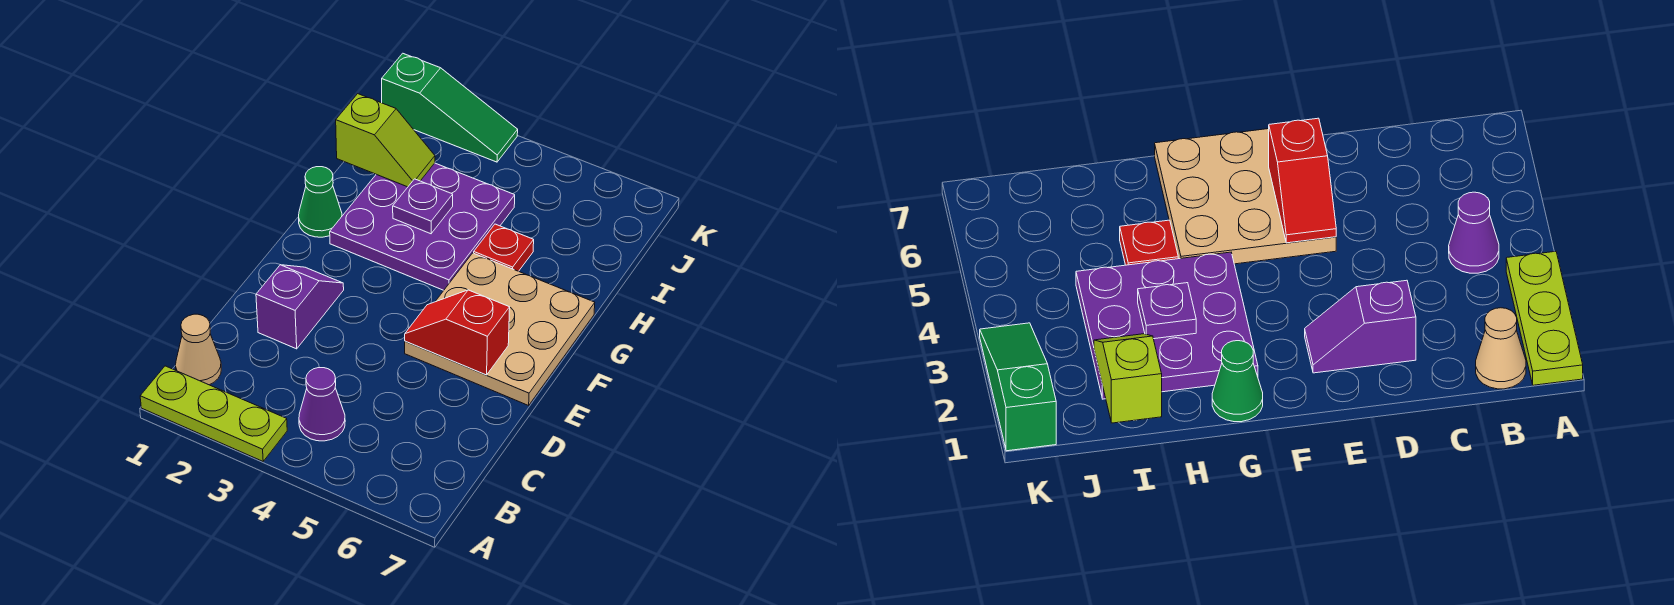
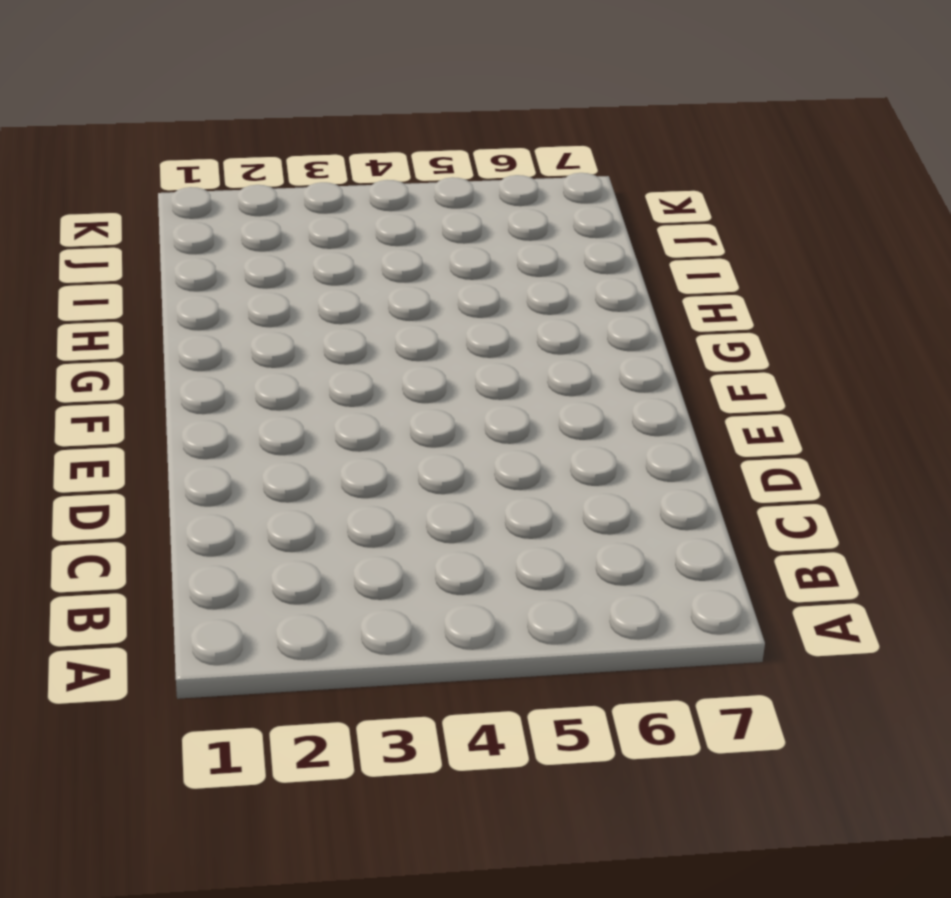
none -> lime plate A1:A3 level 1
none -> tan cone B1 level 1
none -> purple cone B4 level 1

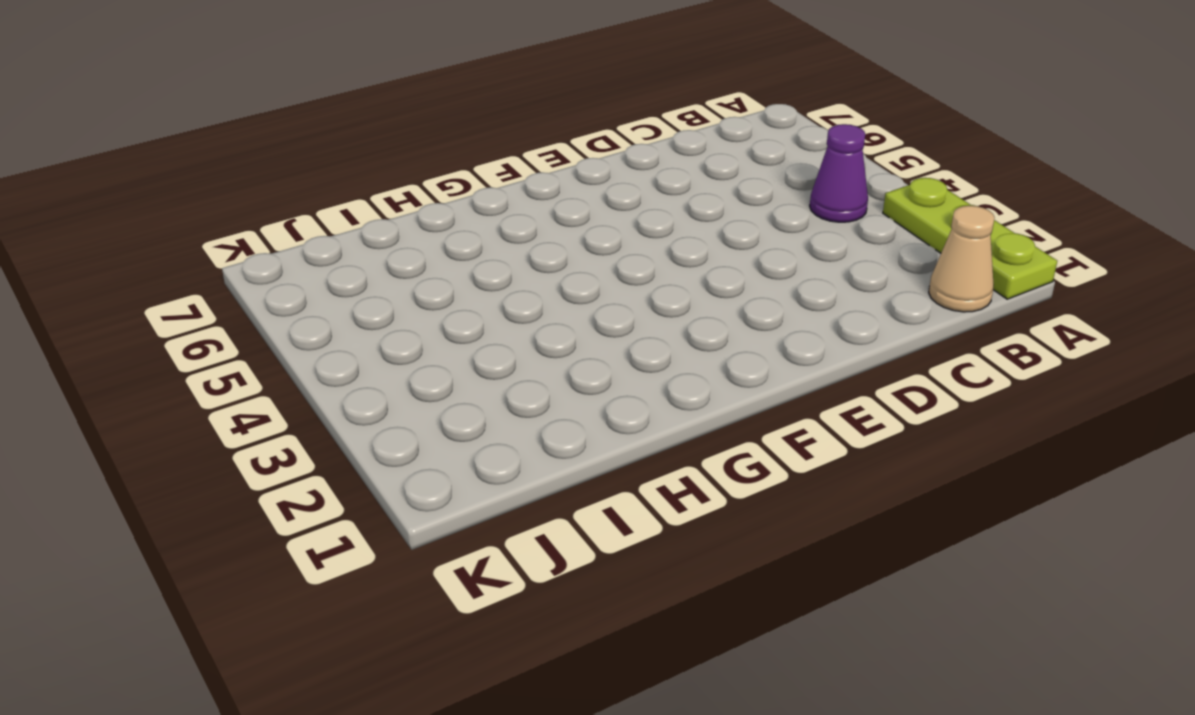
none -> purple slope D2:E2 level 1 top D
none -> tan plate E5:G7 level 1
none -> green cone G1 level 1

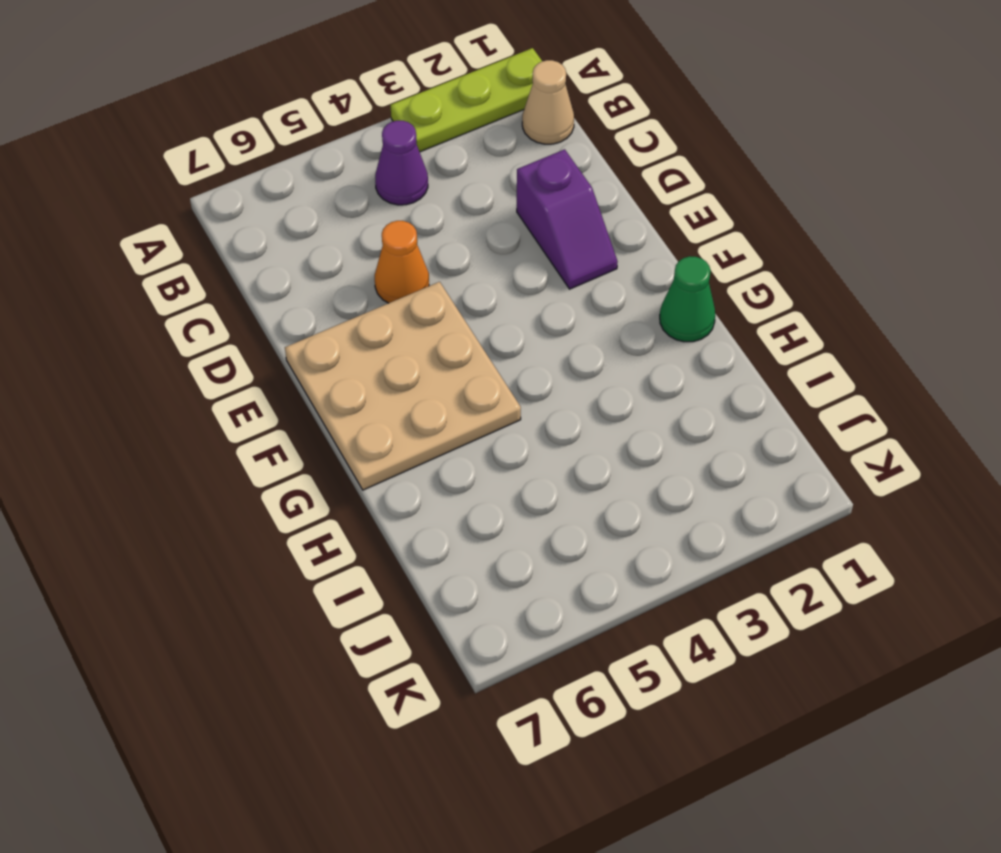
orange cone D5 level 1 -> none
none -> purple plate G2:I4 level 1
none -> red plate H5 level 1
none -> green slope K1:K3 level 1 top 1

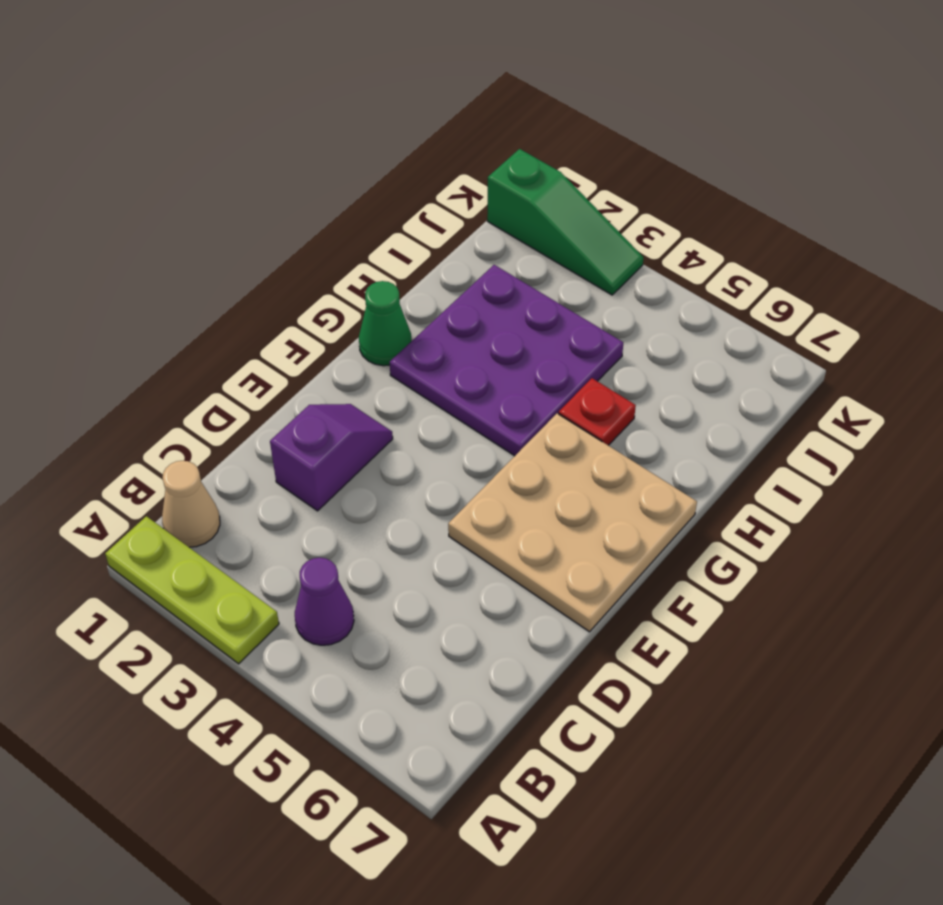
none -> red slope E5:E6 level 2 top 6
none -> purple plate H3 level 2
none -> lime slope I1:I2 level 2 top 1

